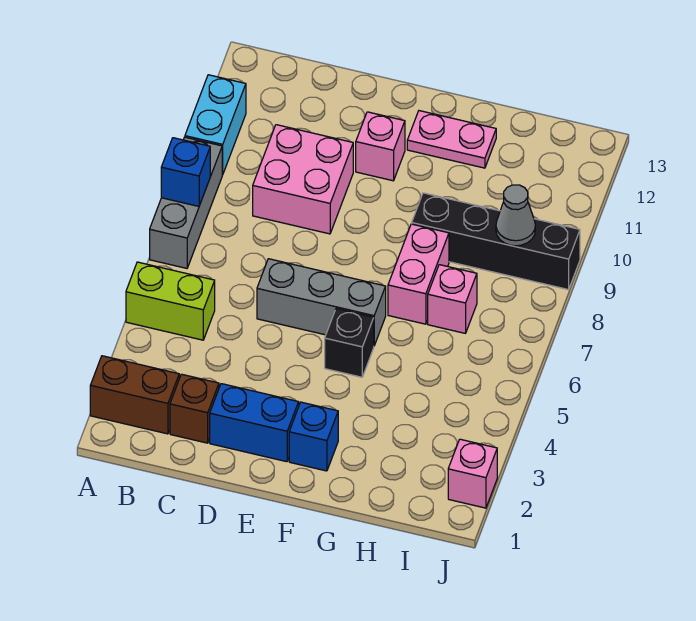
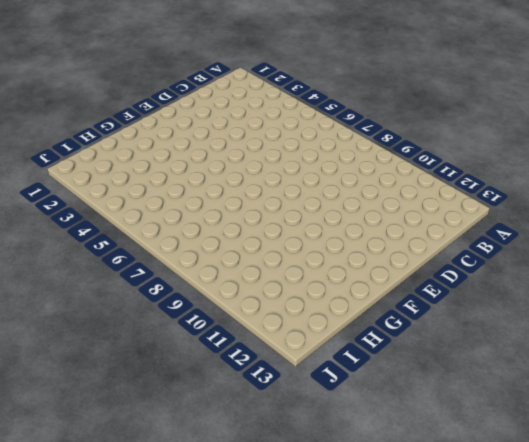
none -> brown brick A2:B2 level 1
none -> lime brick A5:B5 level 1
none -> grey brick A7:A9 level 1

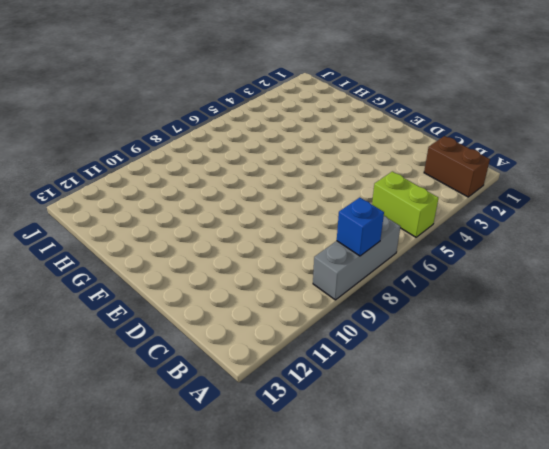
none -> cyan brick A10:A11 level 1
none -> brown brick C2 level 1
none -> pink brick C9:D10 level 1

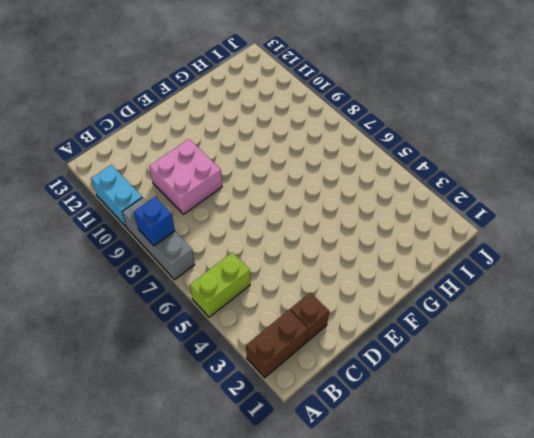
none -> blue brick D2:E2 level 1
none -> grey brick D6:F6 level 1
none -> pink brick E11 level 1

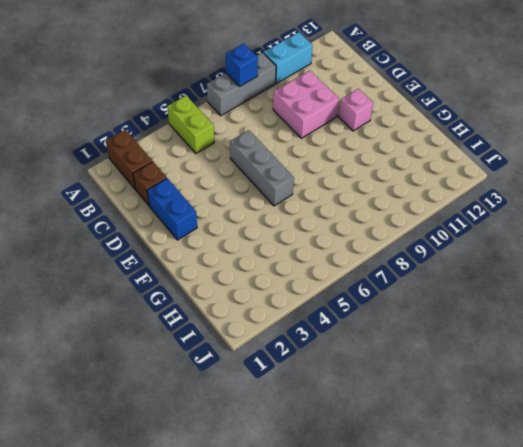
none -> blue brick F2 level 1
none -> black brick F5 level 1
none -> pink plate F12:G12 level 1

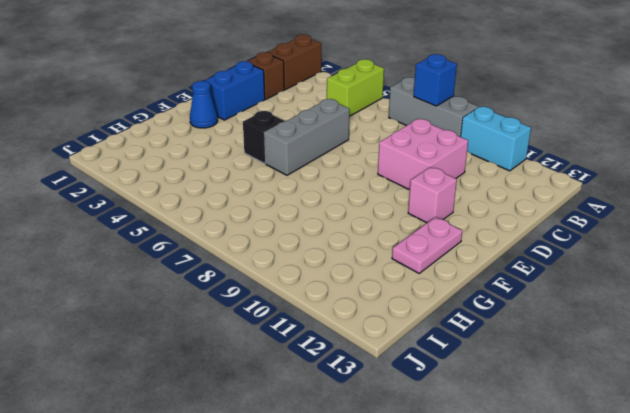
blue cone F2 level 1 -> blue brick F2 level 1
none -> pink brick G7:G8 level 1
none -> black brick G9:J9 level 1
none -> pink brick H7 level 1

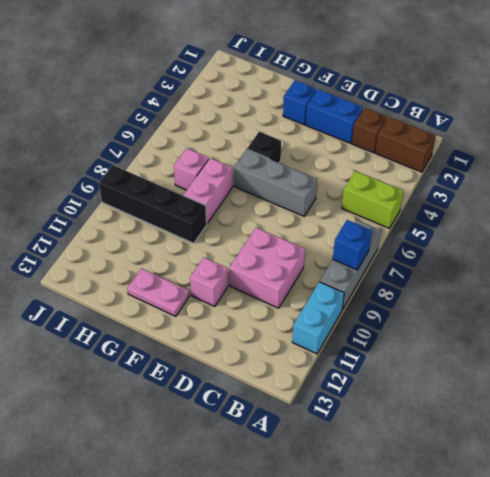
none -> pink brick J2 level 1
none -> grey cone I9 level 2

